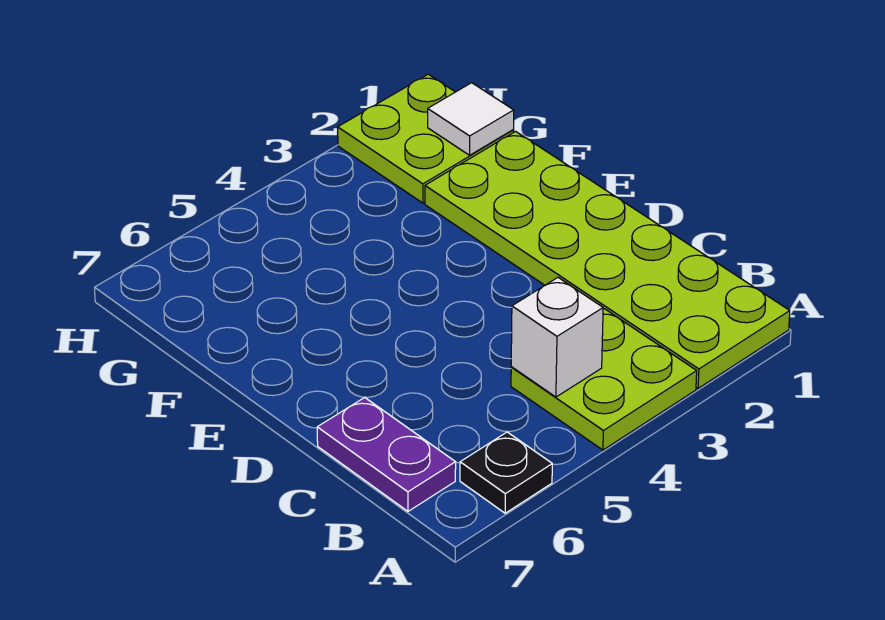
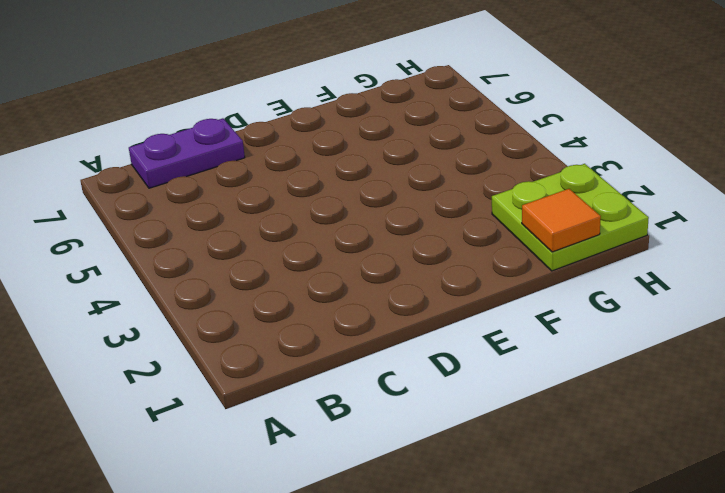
orange tile G1 level 2 -> white tile G1 level 2
none -> lime plate A1:F2 level 1
none -> lime plate A3:B4 level 1

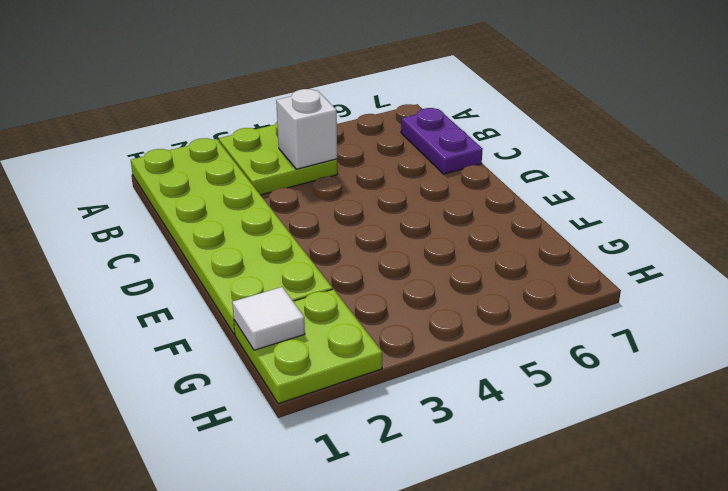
none -> black plate A6 level 1

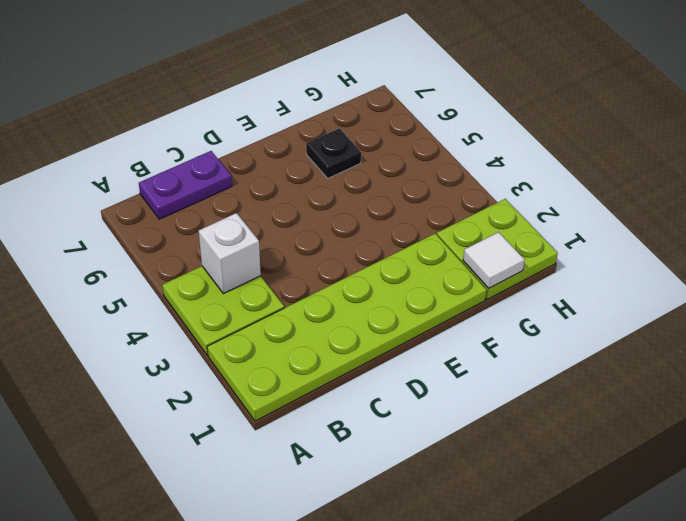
black plate F6 level 1 -> black plate A6 level 1

